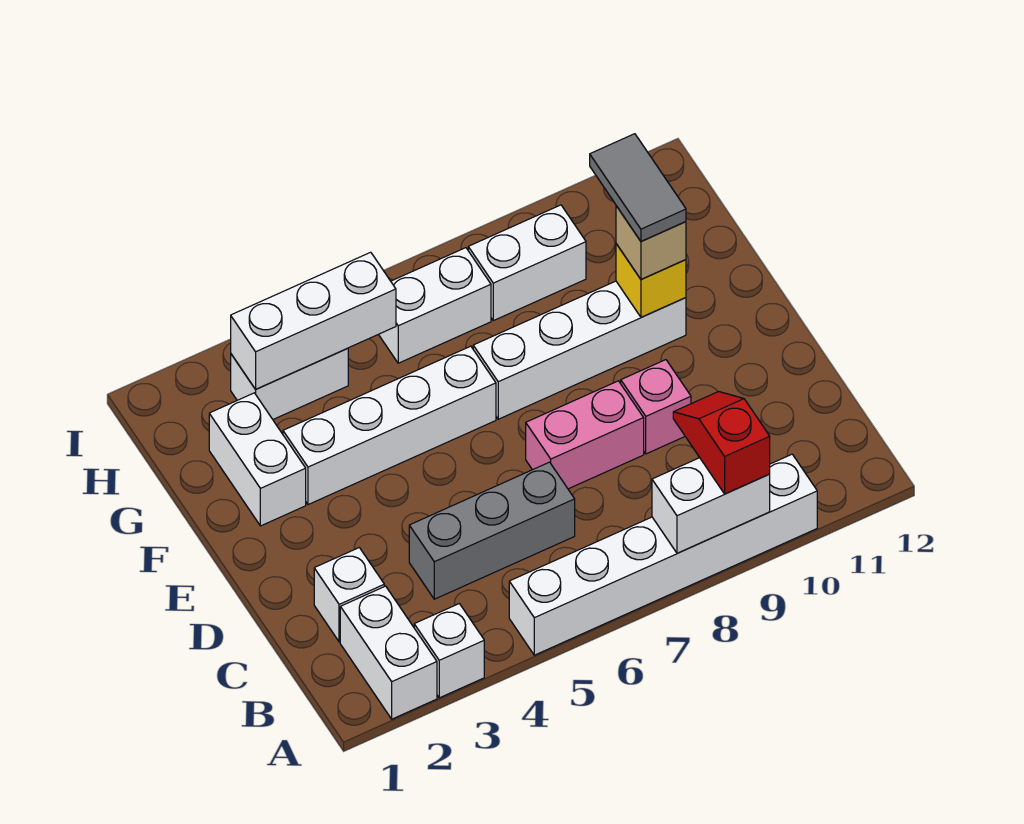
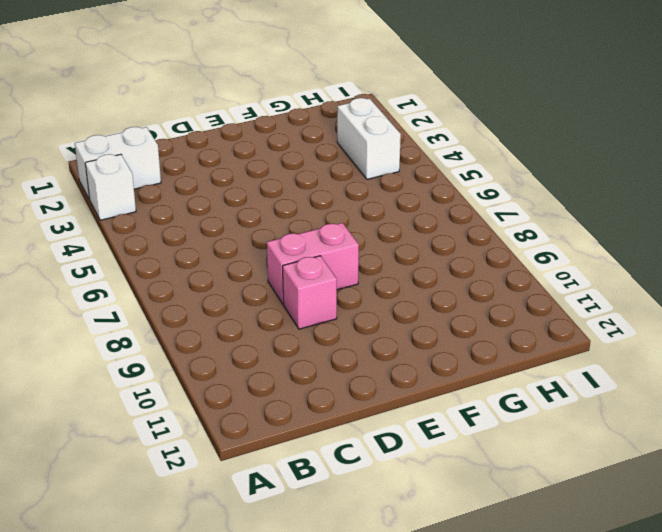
pink brick D8:E8 level 1 -> pink brick D7:D8 level 1
none -> white brick A5:A10 level 1
none -> white brick C2 level 1
none -> grey brick C4:C6 level 1

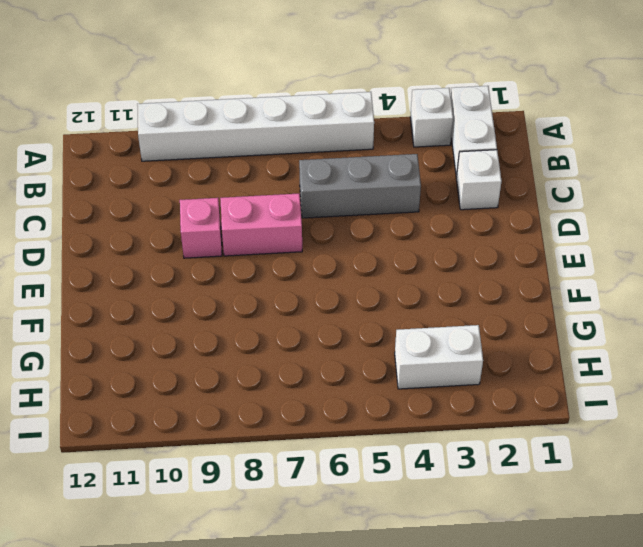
none -> white brick F2:G2 level 1
none -> white brick F3:F6 level 1
none -> white brick F7:F10 level 1

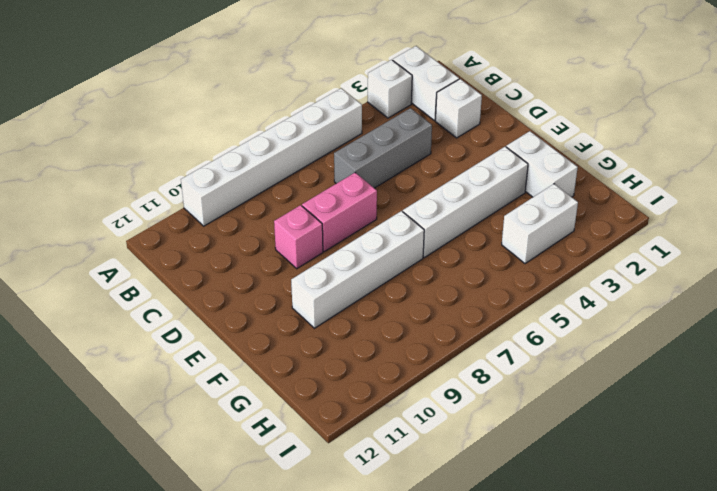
none -> white brick H6:H7 level 1
none -> white brick H8:H9 level 1
none -> white brick A8:A9 level 2

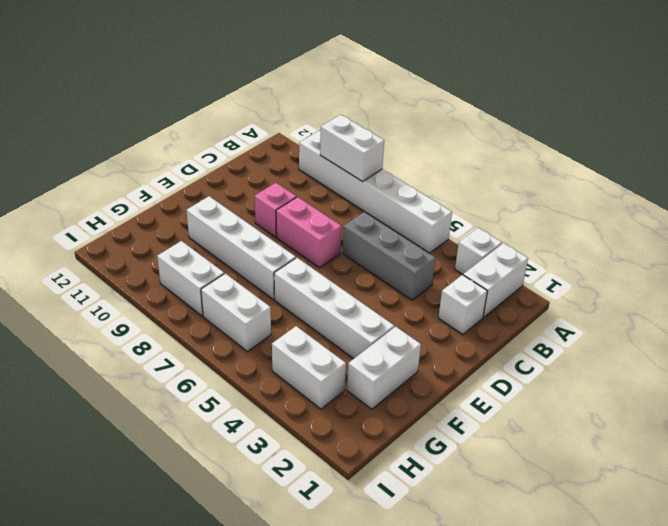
none -> yellow brick F10 level 2
none -> white brick H3:H5 level 2
none -> red slope A9:B9 level 3 top A

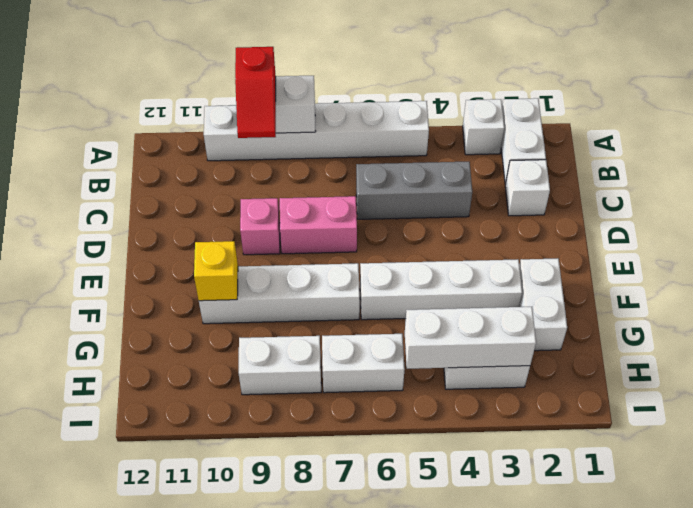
none -> tan brick F10 level 3
none -> grey tile F10:G10 level 4

